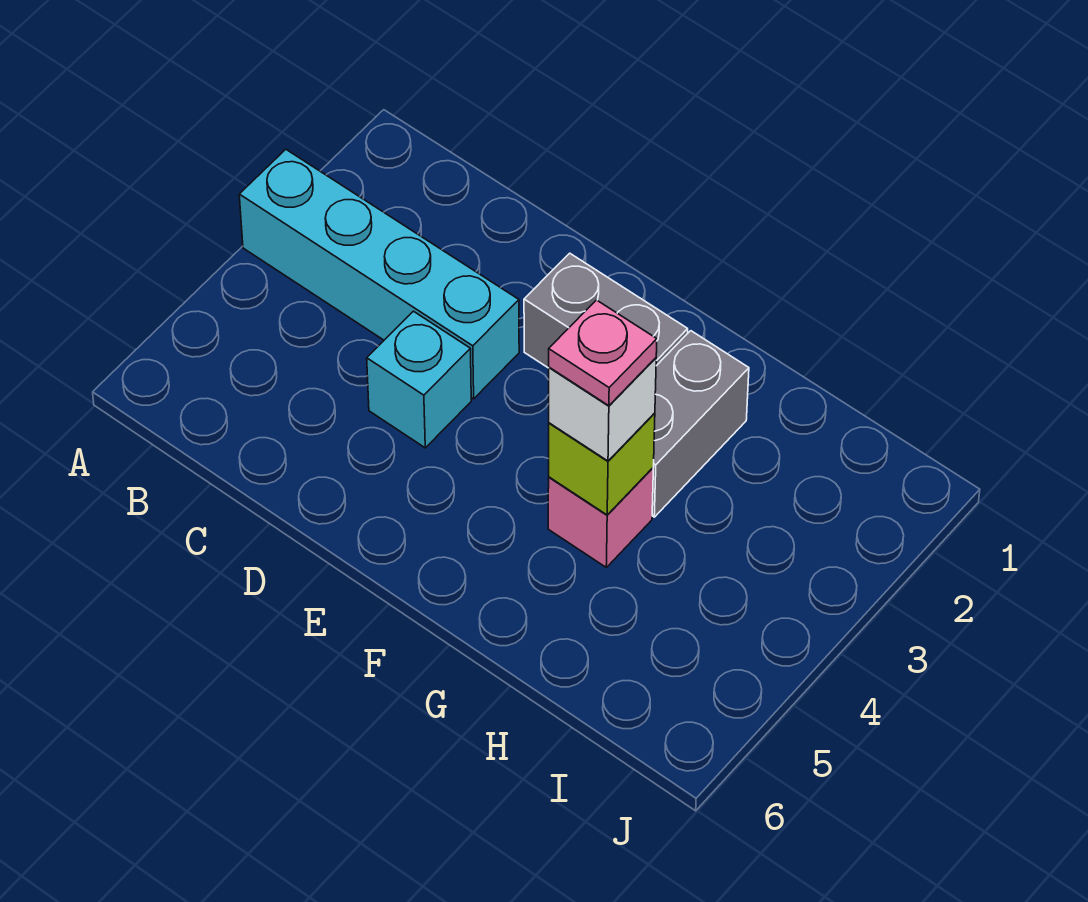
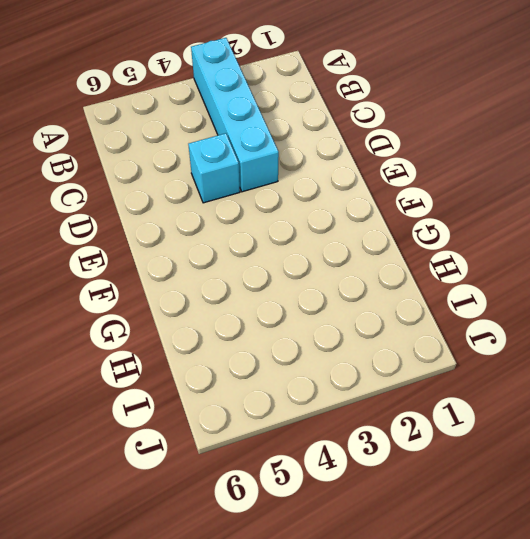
none -> grey brick E2:F2 level 1
none -> grey brick G2:G3 level 1

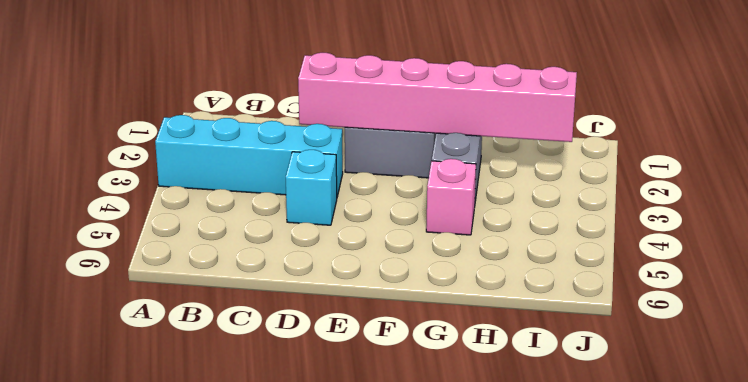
pink brick D2:I2 level 2 -> none
none -> lime brick G4 level 2
none -> white brick G4 level 3

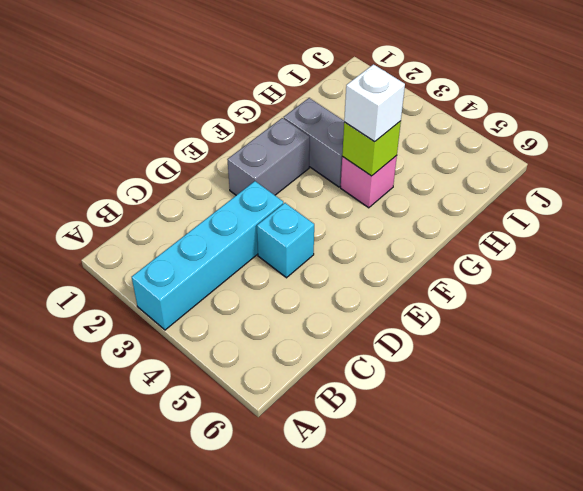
none -> pink plate G4 level 4

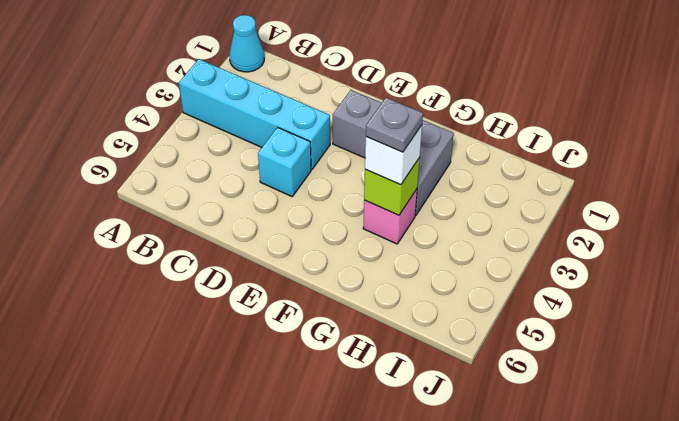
cyan cone A1 level 1 -> none
grey plate G4 level 4 -> pink plate G4 level 4

